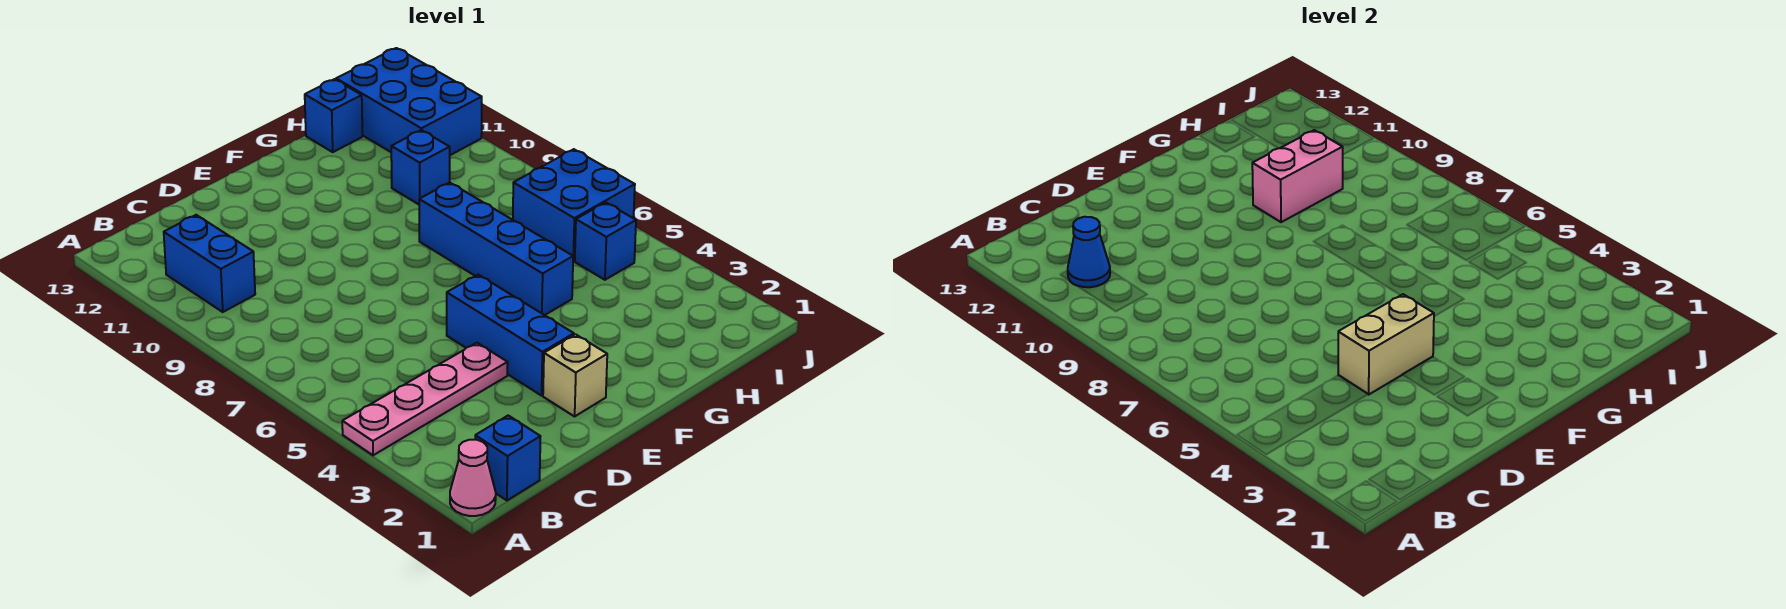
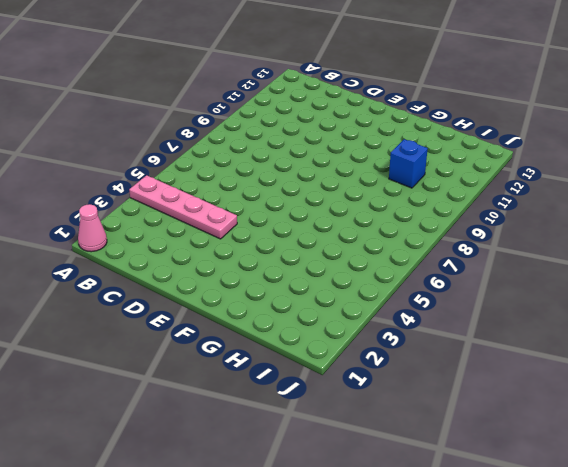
none -> blue brick B1 level 1
none -> blue brick B10:B11 level 1
none -> tan brick E2 level 1

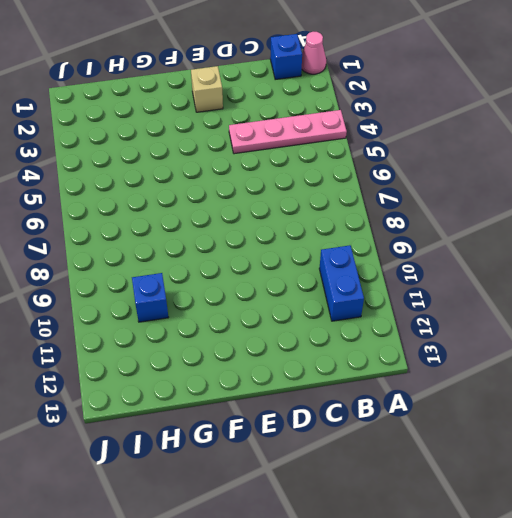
none -> blue brick E3:E5 level 1
none -> blue brick G5:G8 level 1
none -> blue brick H13 level 1

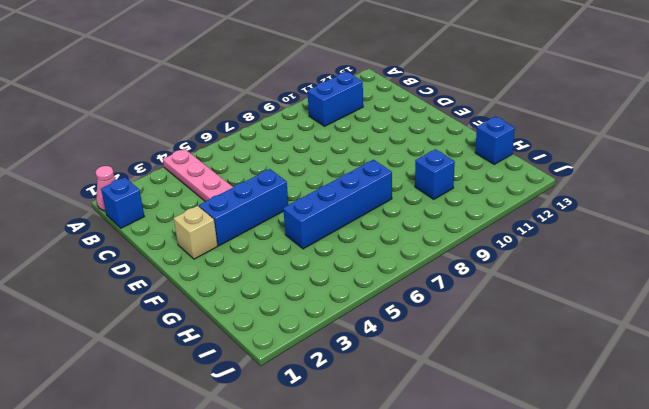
none -> blue brick I5 level 1
none -> blue brick I6:J7 level 1
none -> blue brick I11:J13 level 1

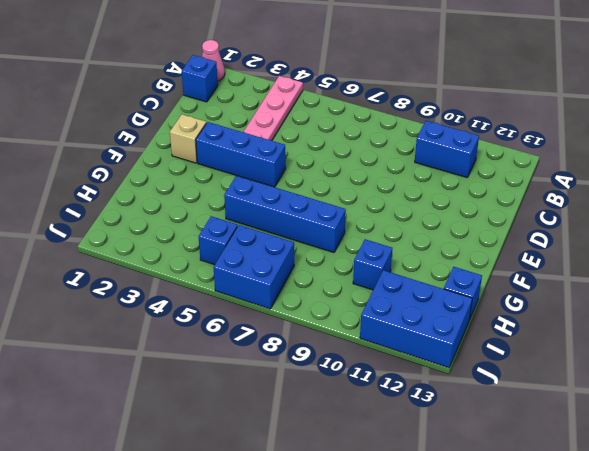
none -> blue cone B11 level 2
none -> tan brick D4:E4 level 2
none -> pink brick G10:H10 level 2

